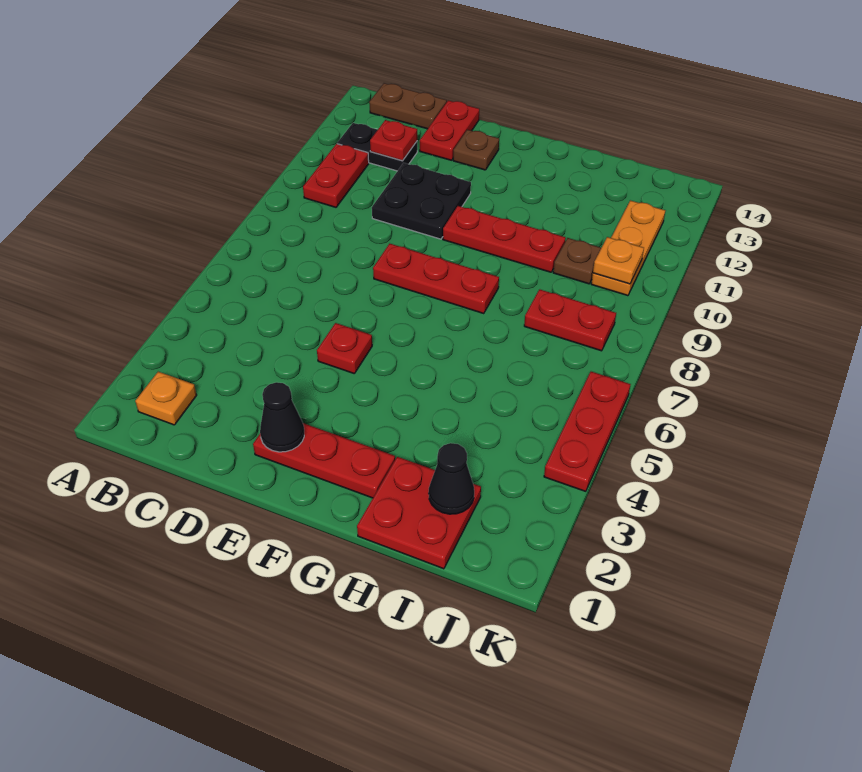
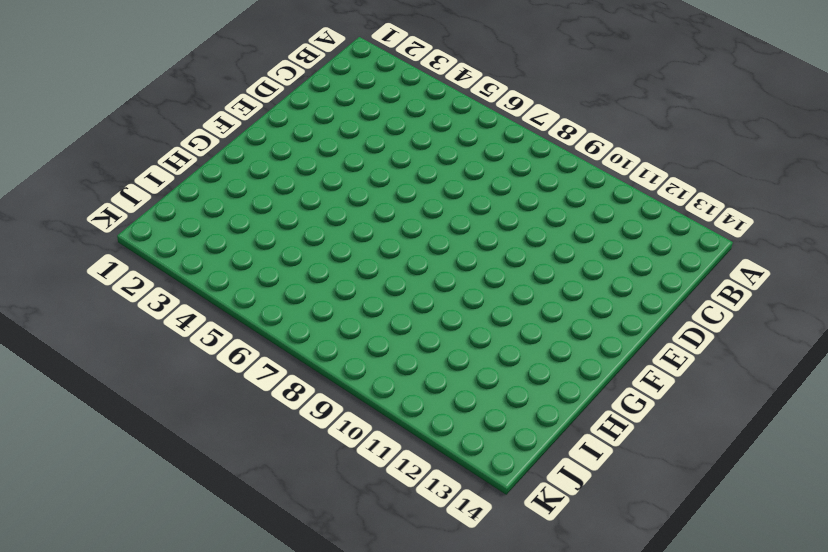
none -> orange plate B2 level 1
none -> red plate B10:B11 level 1
none -> black plate B12:C12 level 1

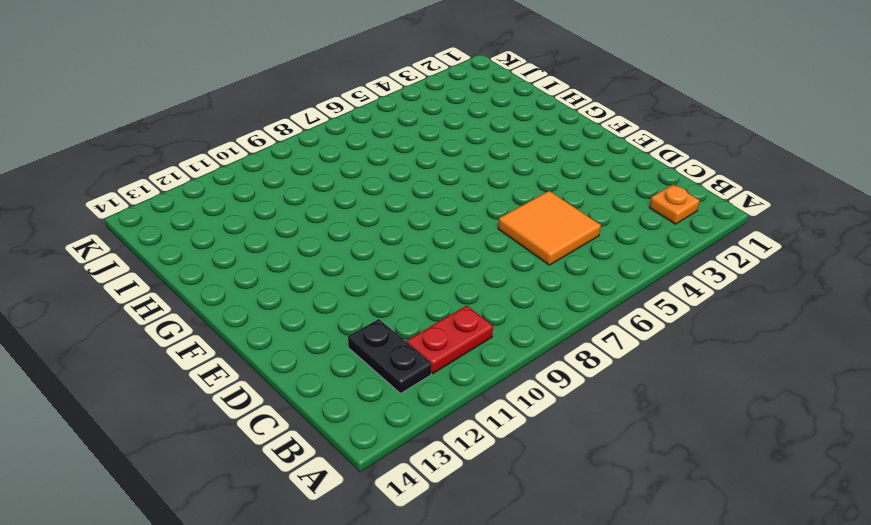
orange tile C5:D6 level 1 -> none
none -> brown plate B14:C14 level 1
none -> black plate D10:E11 level 1
none -> red plate D13:D14 level 1

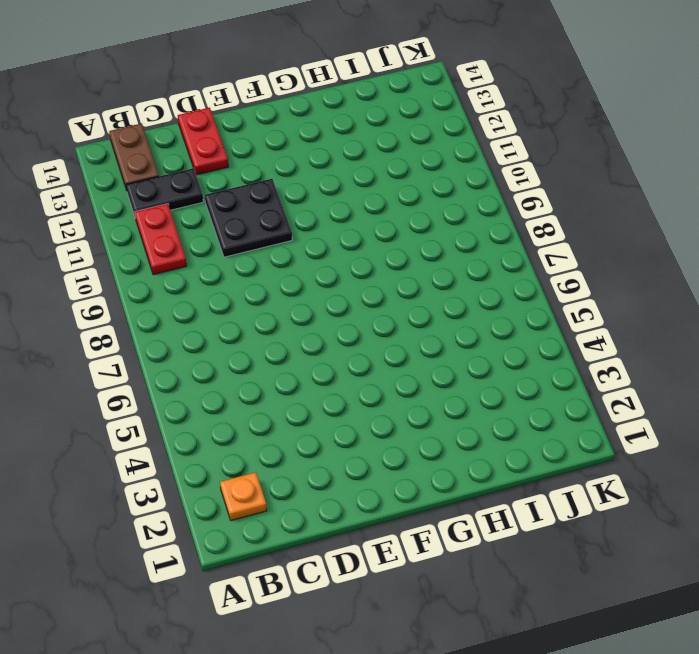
brown plate B13:B14 level 1 -> brown plate B14:C14 level 1
none -> red plate E2:G2 level 1
none -> red plate E5 level 1
none -> red plate E8:G8 level 1

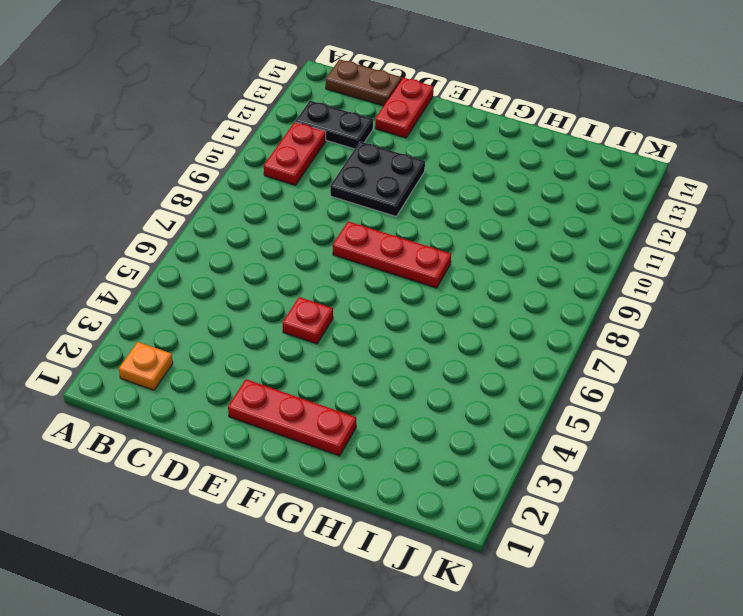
none -> brown plate E13 level 1
none -> red plate F10:H10 level 1
none -> red plate H1:I2 level 1

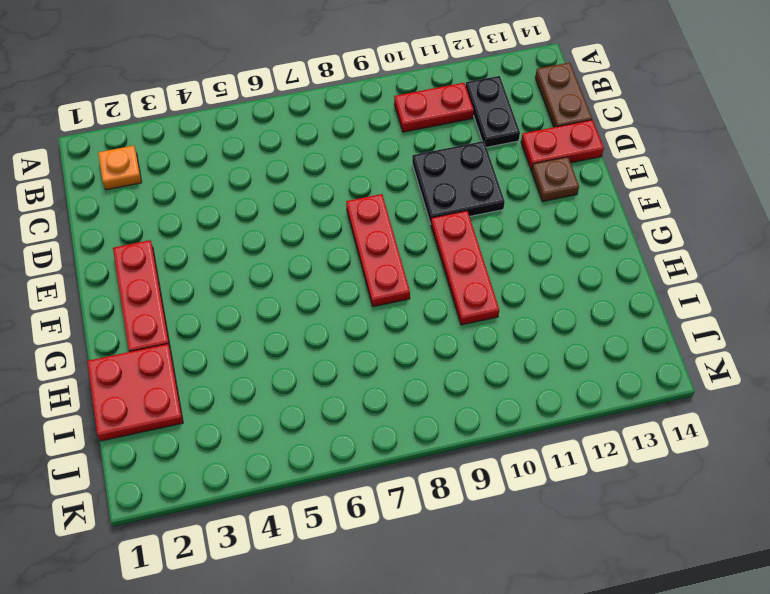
none -> red plate E5 level 1
none -> red plate I8:J8 level 1
none -> brown plate I10 level 1

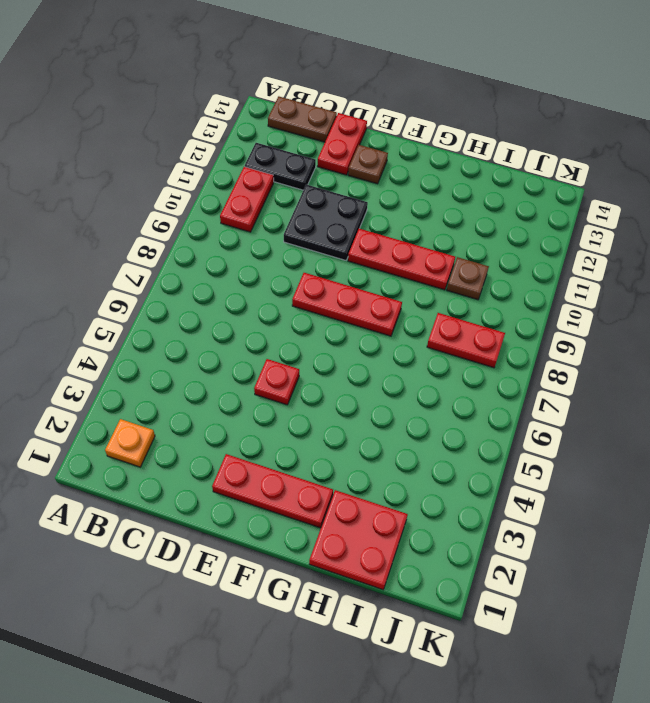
none -> orange plate J10:J12 level 1
none -> red plate K4:K6 level 1
none -> red plate C12 level 2

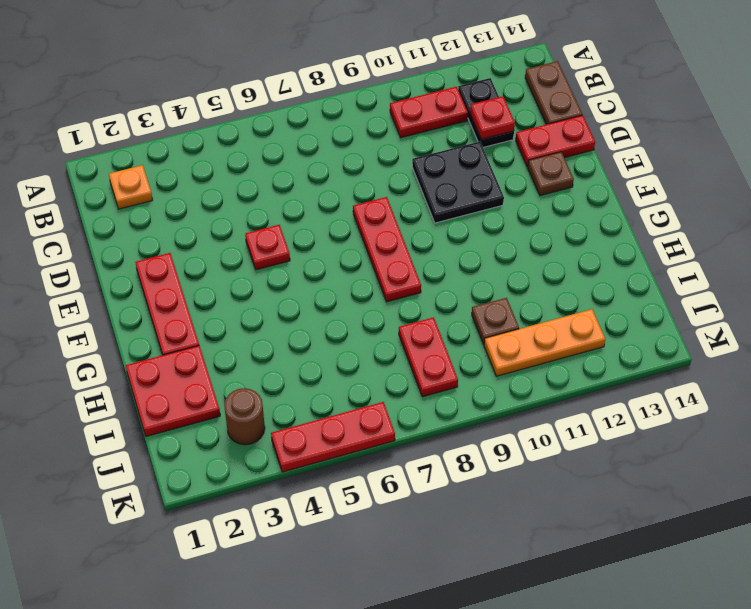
brown round brick J3 level 1 -> none
none -> red plate F10:H10 level 1
none -> black cone E2 level 2
none -> black cone I2 level 2

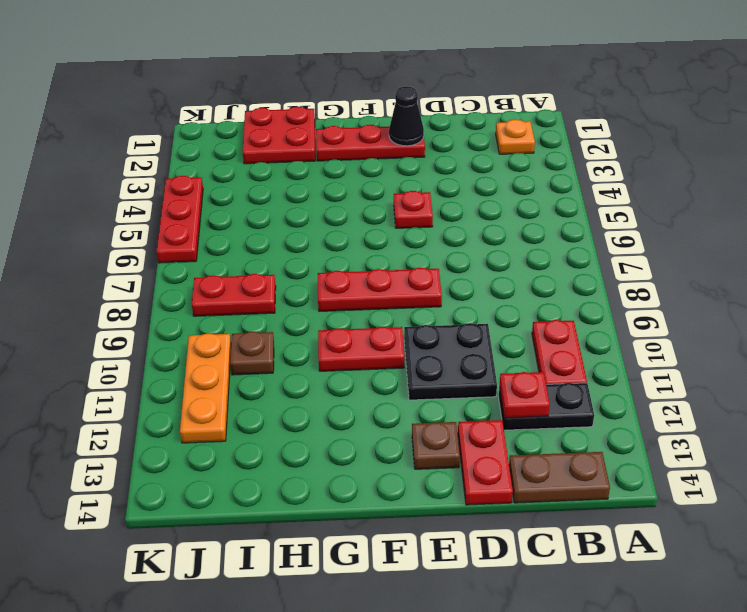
red plate F10:G10 level 1 -> red plate F10:H10 level 1
none -> black cone I2 level 2
none -> orange plate J10 level 2

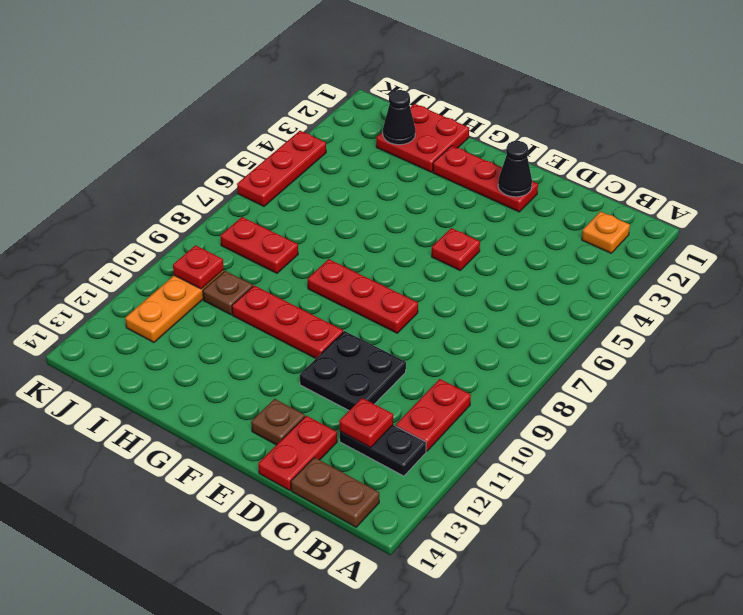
red plate J10 level 2 -> orange plate J10 level 2

